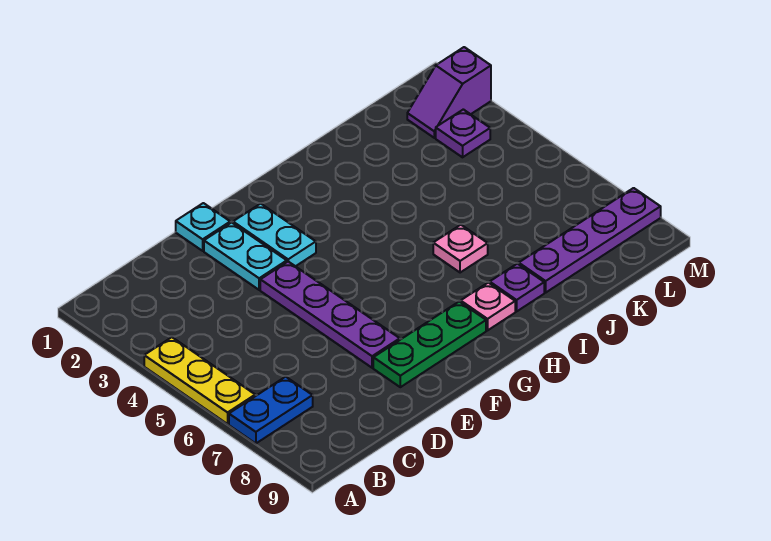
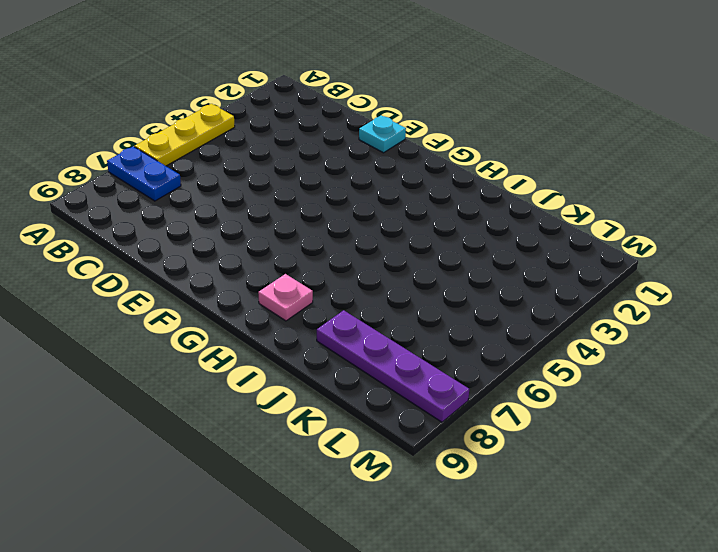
none -> cyan plate E2:E3 level 1
none -> purple plate E4:E7 level 1
none -> green plate E8:G8 level 1

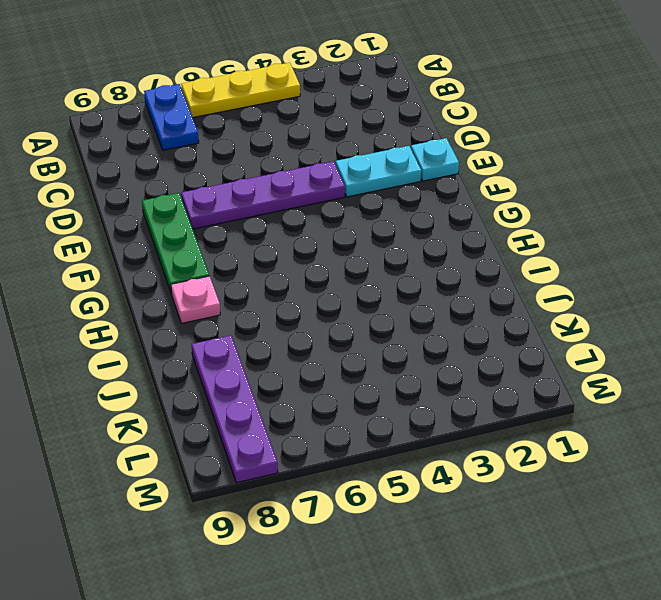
none -> cyan plate F2:F3 level 1
none -> pink plate I6 level 1
none -> purple plate I8 level 1

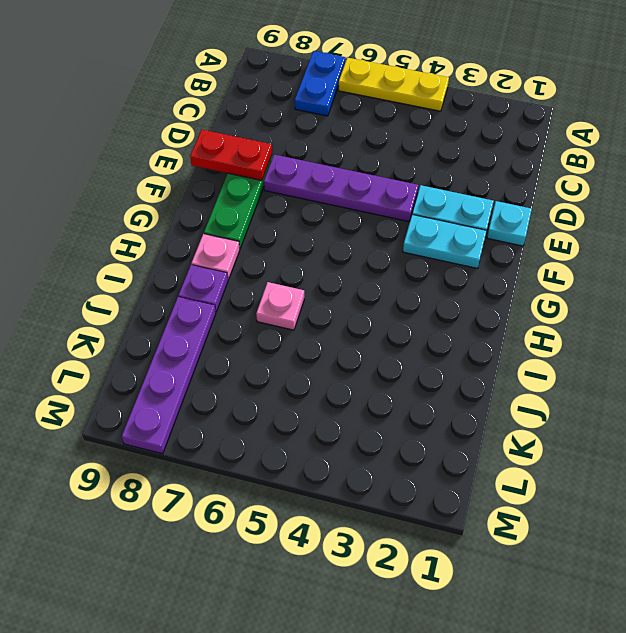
red plate E8:E9 level 2 -> none
none -> purple slope L2:M2 level 1 top M
none -> purple plate L3 level 1

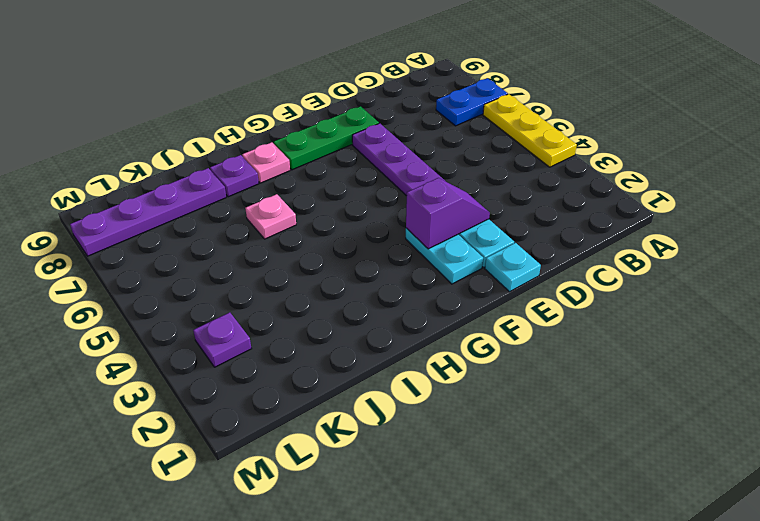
purple slope E3:F3 level 2 top F -> purple slope L2:M2 level 1 top M

